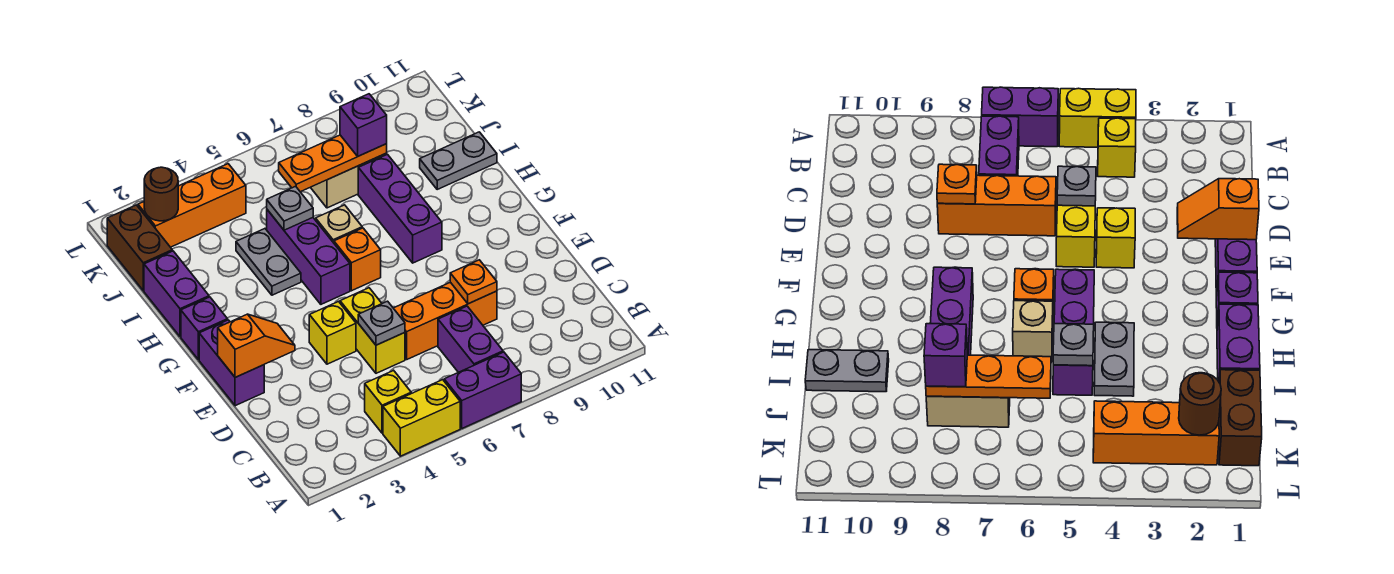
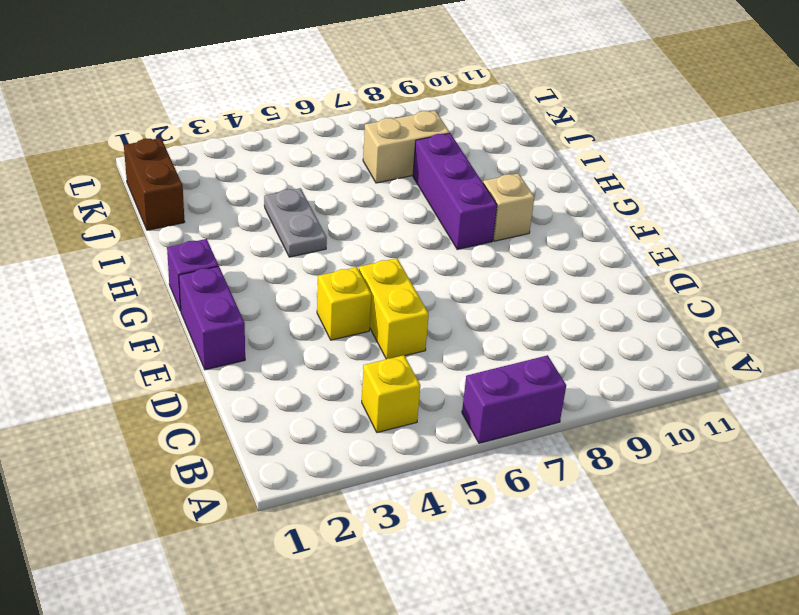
tan brick G9 level 1 -> tan brick H6 level 1
none -> yellow brick A4:A5 level 1
none -> purple brick B7:C7 level 1
none -> orange brick D6:D8 level 1

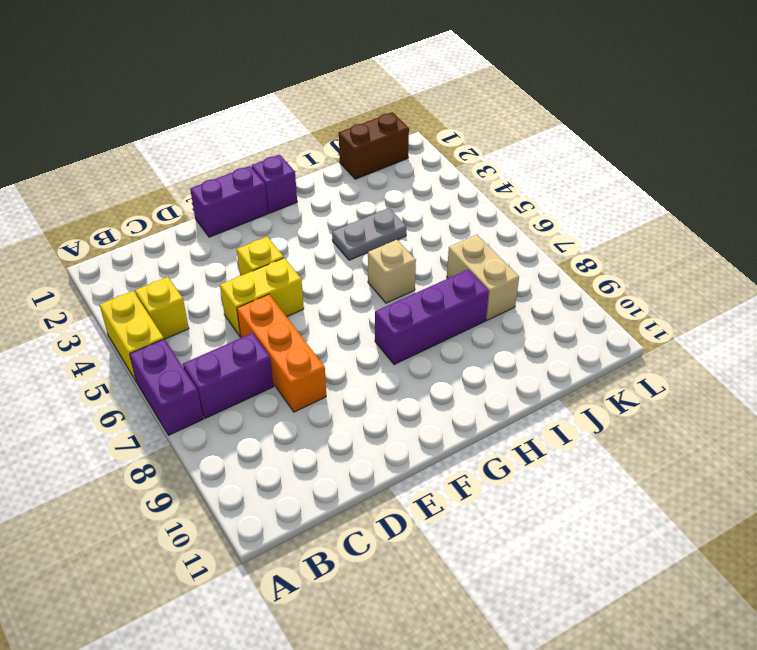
none -> purple brick G5:I5 level 1
none -> orange brick G6 level 1
none -> purple brick H1:I1 level 1

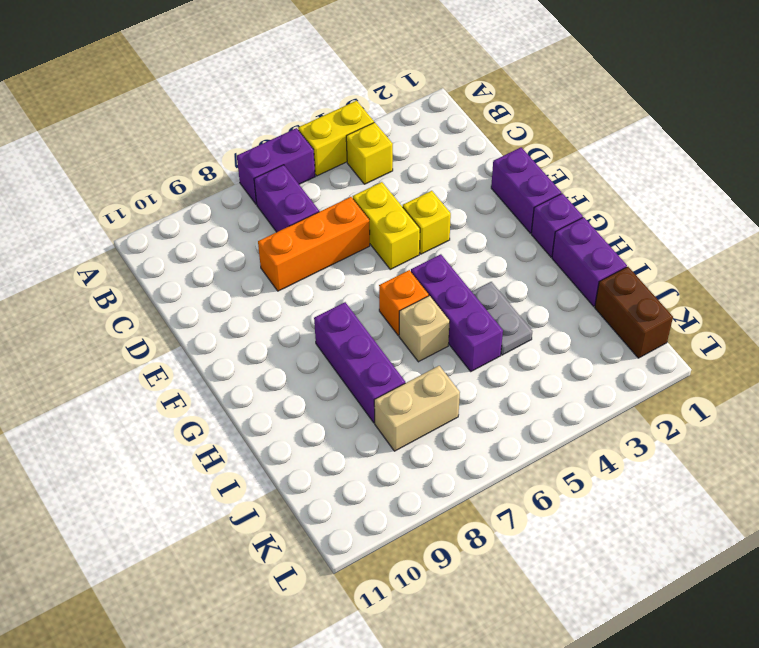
none -> grey plate I10:I11 level 1
none -> orange brick K2:K4 level 1
none -> grey plate D5 level 2

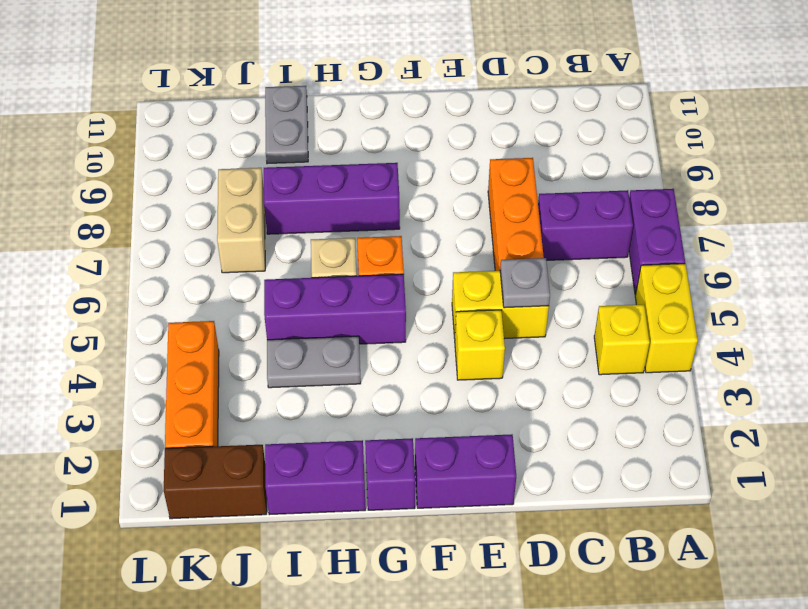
none -> orange plate D8 level 2
none -> orange slope E1:E2 level 2 top 1
none -> grey plate I5 level 2

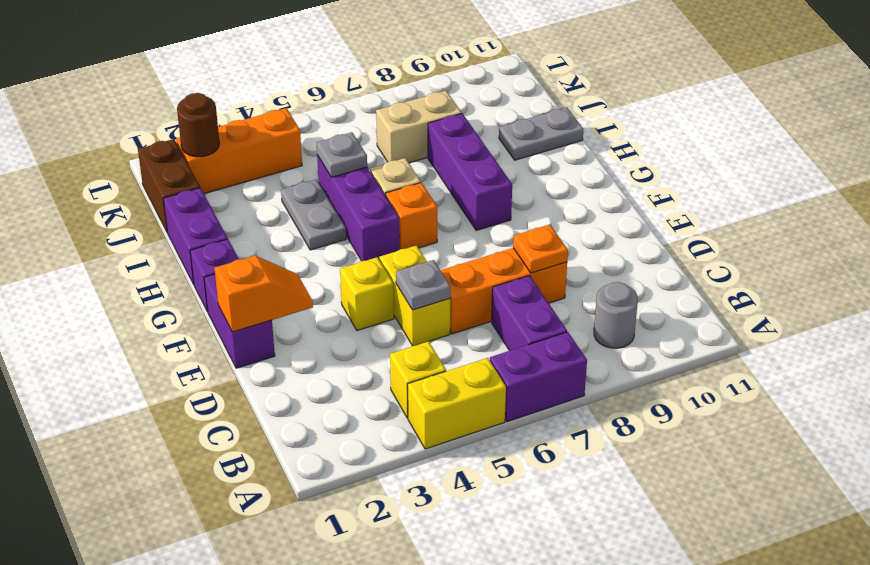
grey round brick B9 level 1 -> none
none -> orange plate J6:J8 level 2
none -> purple brick J8 level 3

